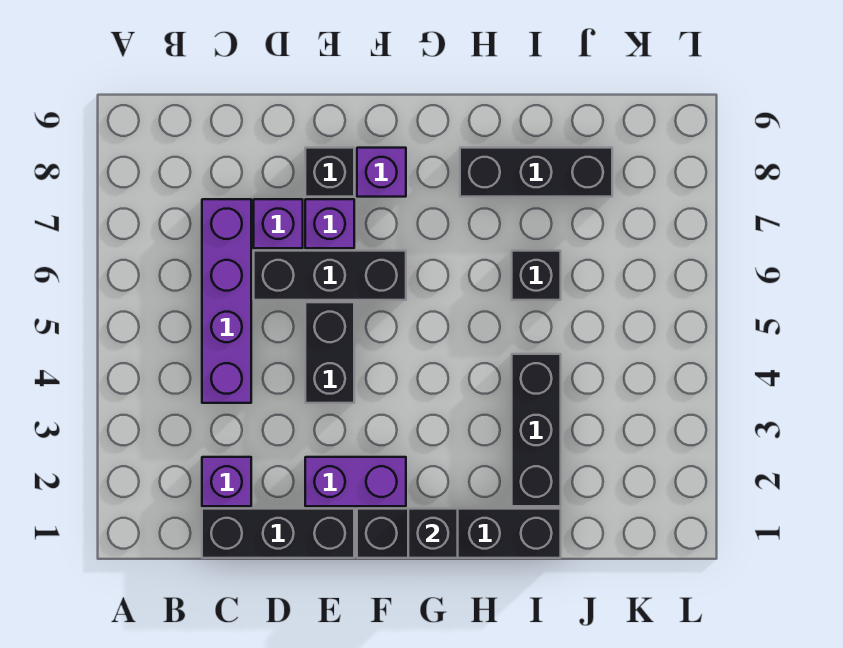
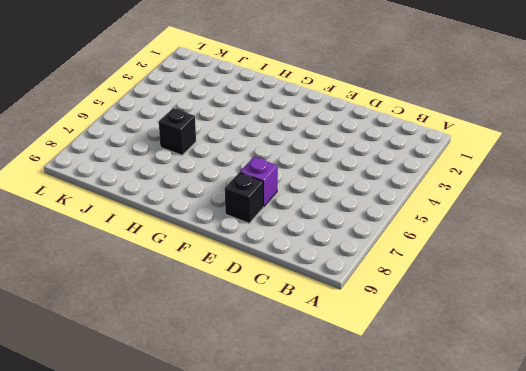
none -> black brick C1:E1 level 1
none -> purple brick C2 level 1
none -> purple brick C4:C7 level 1

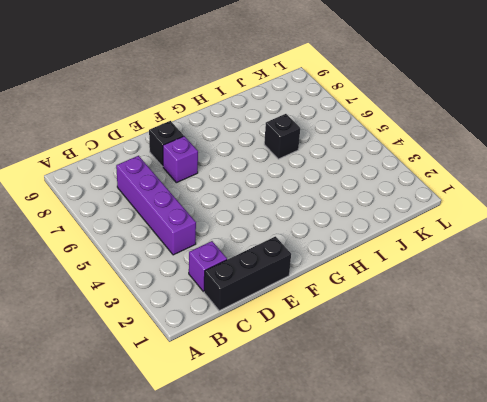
none -> black brick D6:F6 level 1
none -> purple brick D7 level 1
none -> purple brick E2:F2 level 1

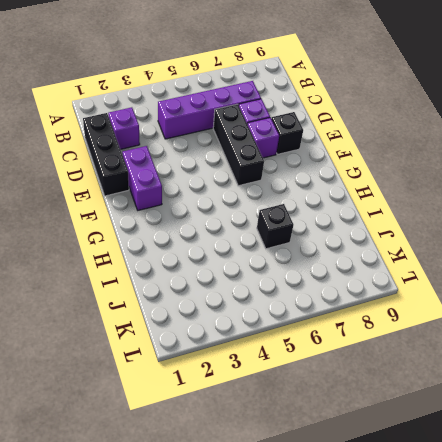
none -> black brick E4:E5 level 1
none -> black brick F1:I1 level 1
none -> purple brick F8 level 1

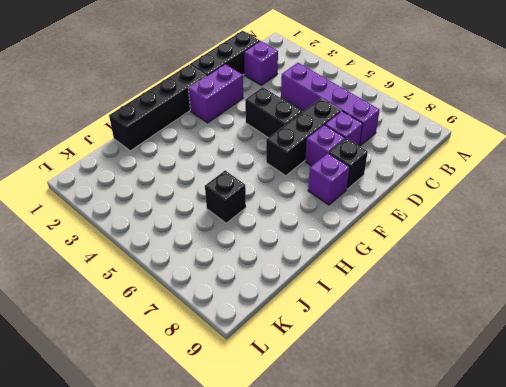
none -> black brick H8:J8 level 1
none -> black brick I2:I4 level 1
none -> black brick G1 level 2

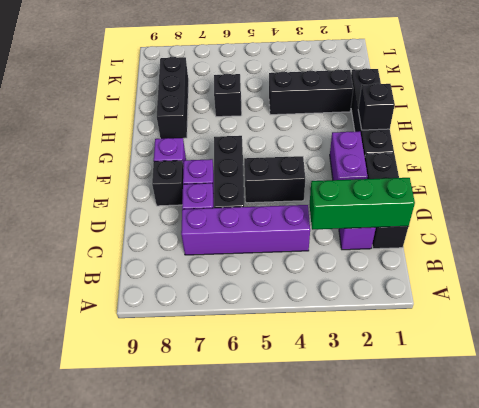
green brick C1:C3 level 2 -> none

